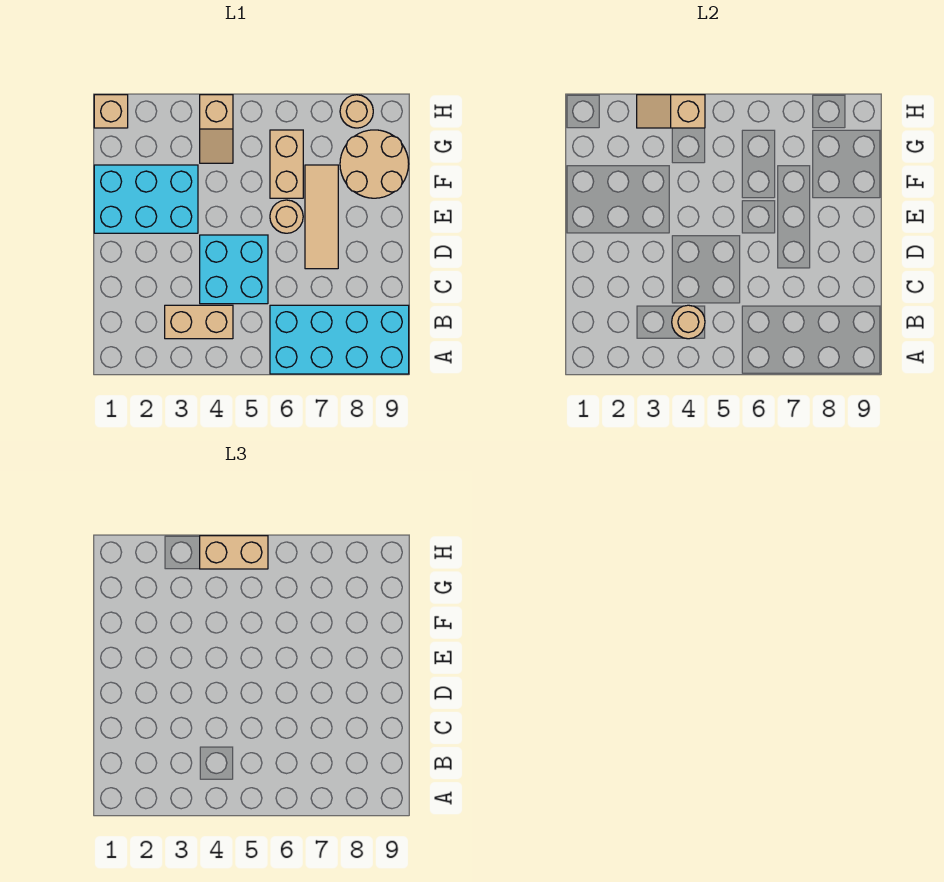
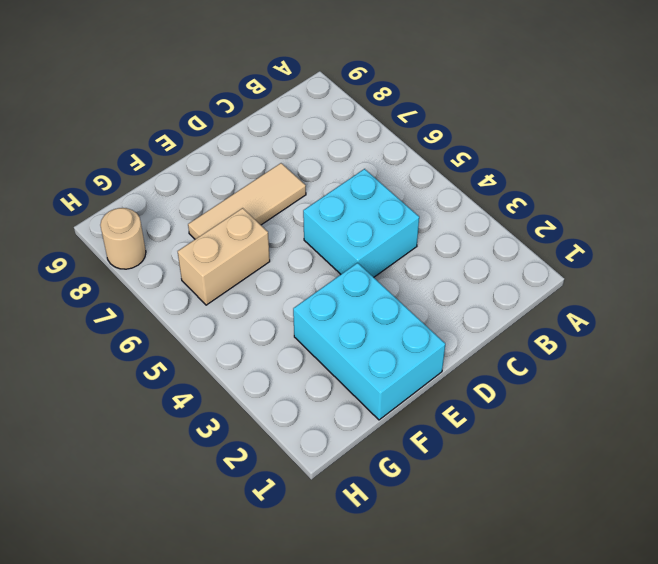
none -> cyan brick A6:B9 level 1
none -> tan brick B3:B4 level 1
none -> tan round brick E6 level 1

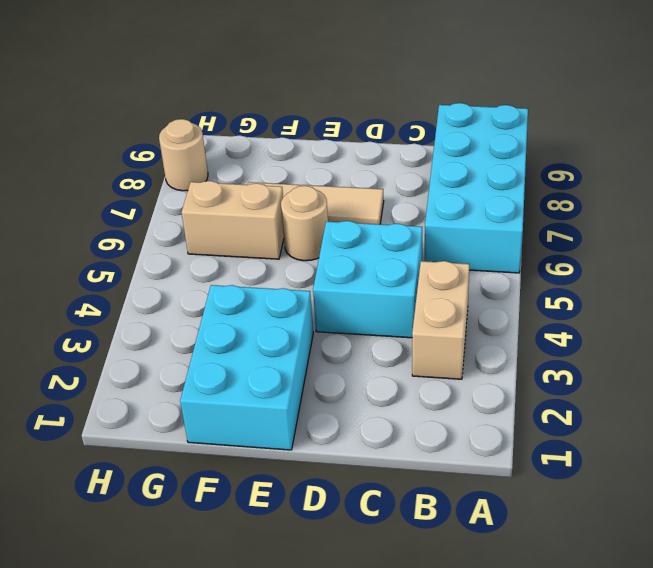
none -> tan round brick F8:G9 level 1
none -> tan slope G4:H4 level 1 top H
none -> tan brick H1 level 1

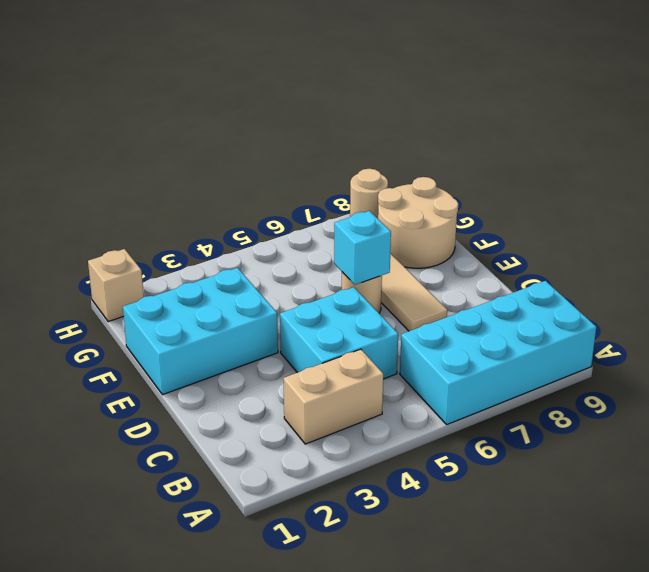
cyan brick E6 level 2 -> none
none -> tan brick F6:G6 level 1
none -> tan slope G4:H4 level 1 top H
none -> tan round brick B4 level 2

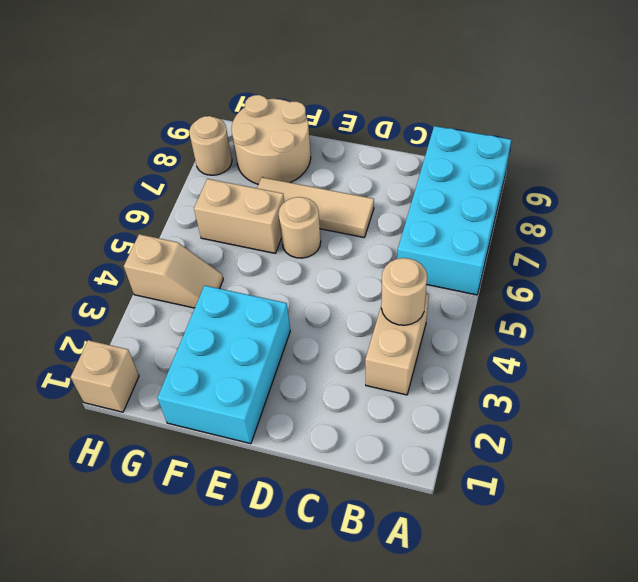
none -> cyan brick C4:D5 level 1
none -> tan slope H3:H4 level 2 top 4
none -> tan brick H4:H5 level 3

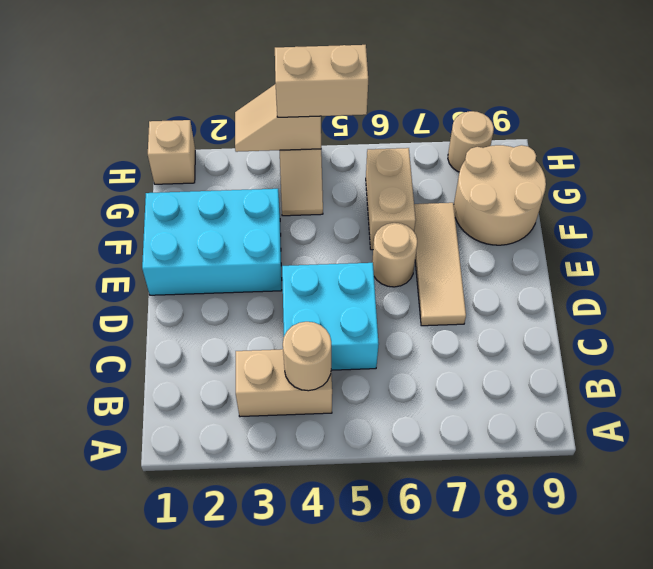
none -> cyan brick A6:B9 level 1

